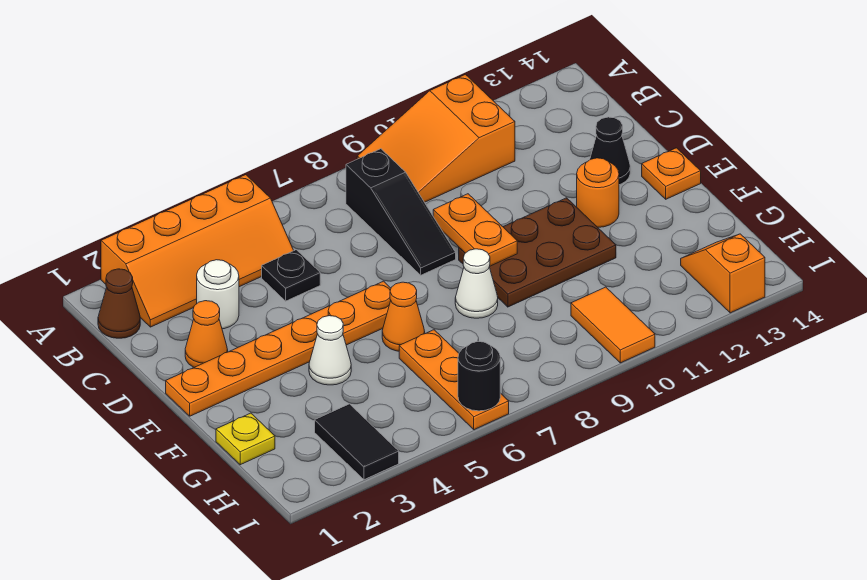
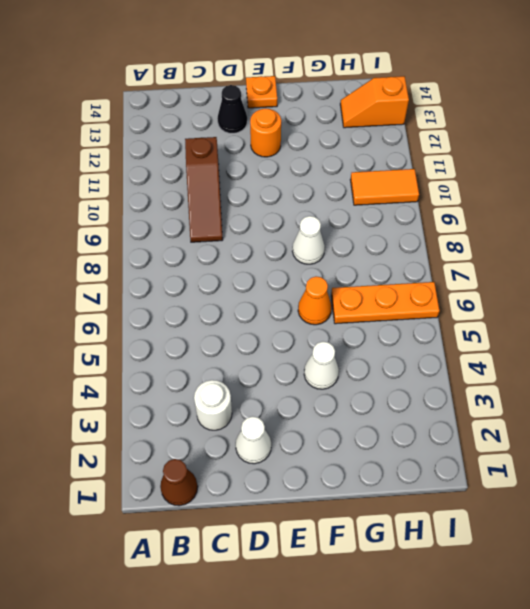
brown slope C9:C11 level 1 top 11 -> none
white cone D2 level 1 -> orange cone D2 level 1
none -> orange slope A2:B5 level 1 top A
none -> orange slope A9:B11 level 1 top 11
none -> black slope B8:D8 level 1 top B

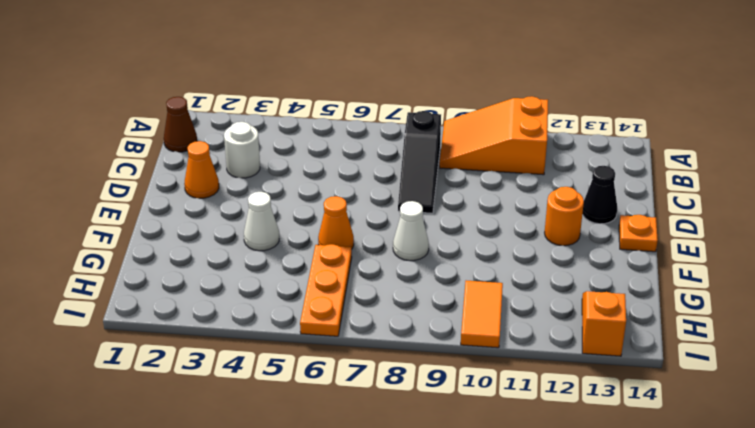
none -> orange slope A2:B5 level 1 top A
none -> black plate C5 level 1
none -> orange plate E1:E6 level 1

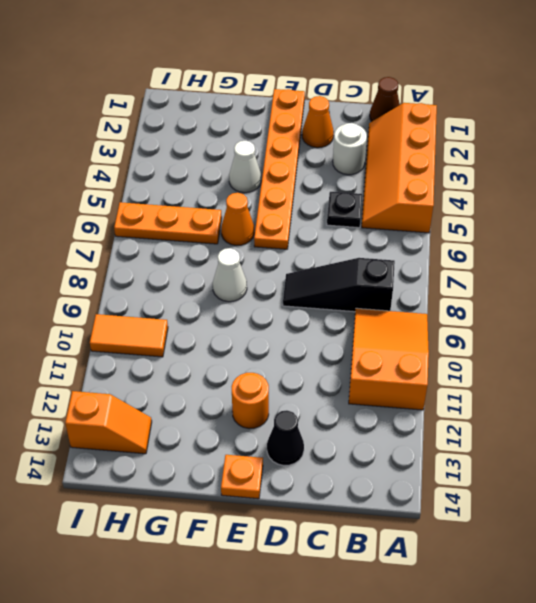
none -> brown plate E9:F11 level 1
none -> yellow plate G1 level 1
none -> black tile H3:I3 level 1

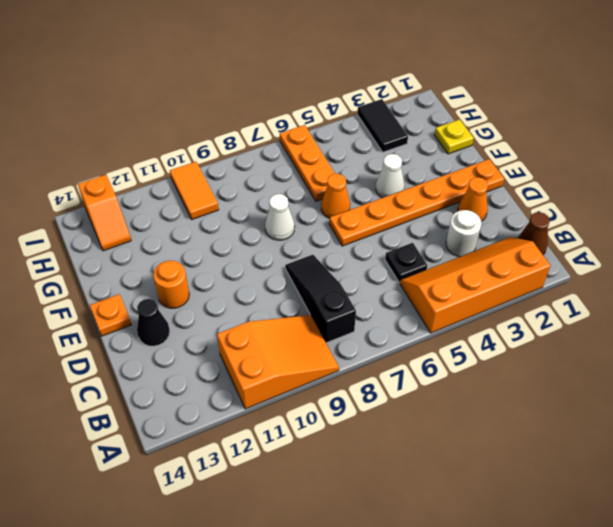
none -> brown plate E9:F11 level 1
none -> orange plate D9:E9 level 2
none -> black round brick I6 level 2

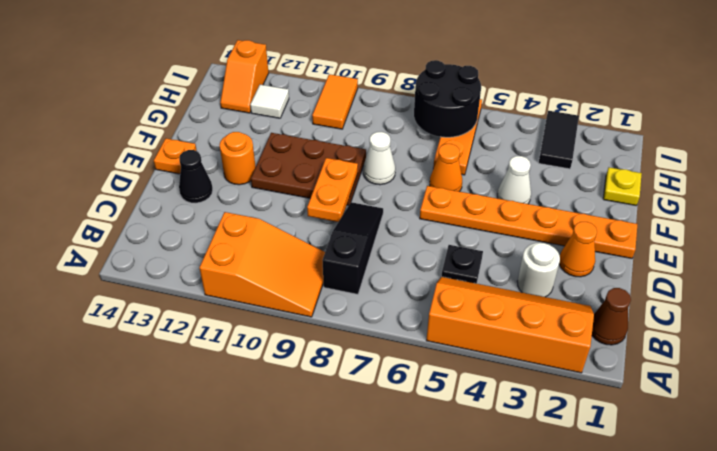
black round brick H6:I7 level 2 -> black round brick I6 level 2
white tile H12 level 1 -> none

